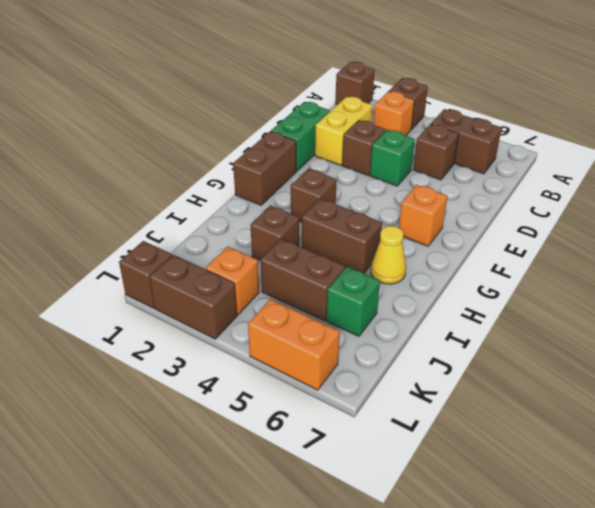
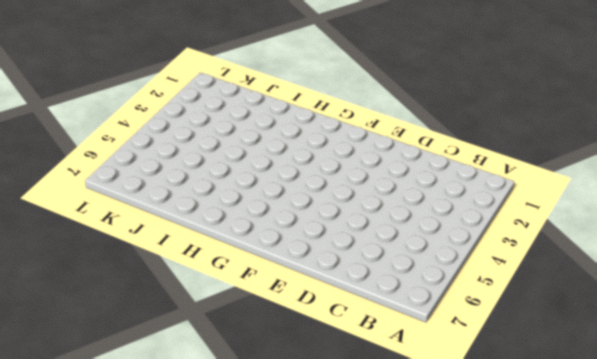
none -> brown brick A1 level 1
none -> brown brick A3 level 1
none -> orange brick B3 level 1

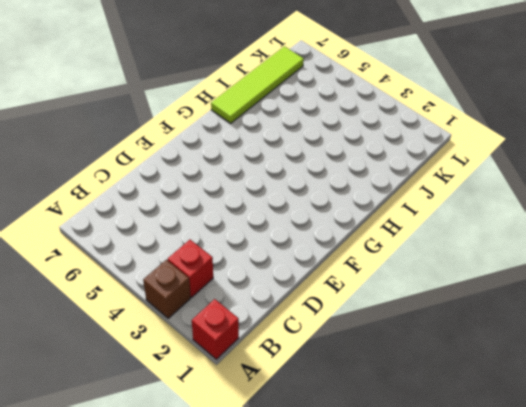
red brick A1 level 1 -> brown brick A1 level 1
red brick B3 level 1 -> orange brick B3 level 1
lime tile H7:K7 level 1 -> none
none -> brown brick B5:B6 level 1
none -> yellow brick C2:D2 level 1
none -> brown brick C5 level 1

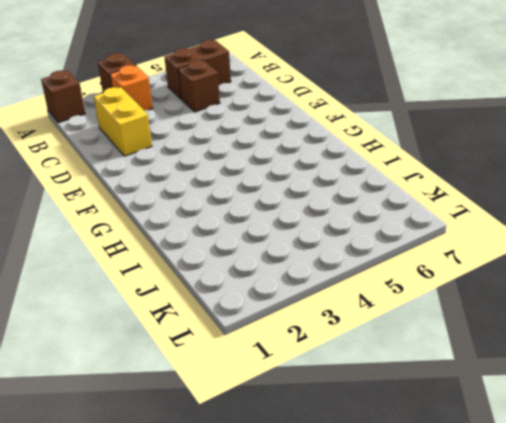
none -> green brick D1:E1 level 1
none -> brown brick D3 level 1
none -> green brick D4 level 1

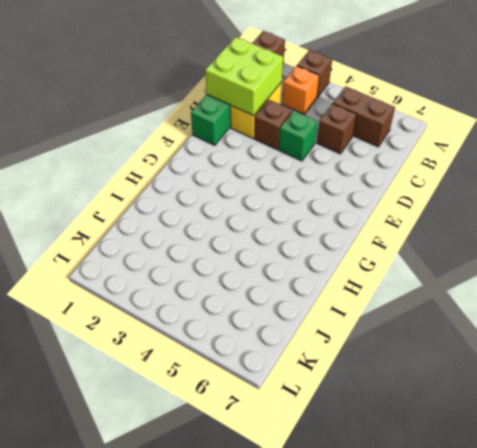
lime brick C1:D2 level 2 -> none
none -> brown brick F1:G1 level 1
none -> orange brick F6 level 1
none -> brown brick G3 level 1

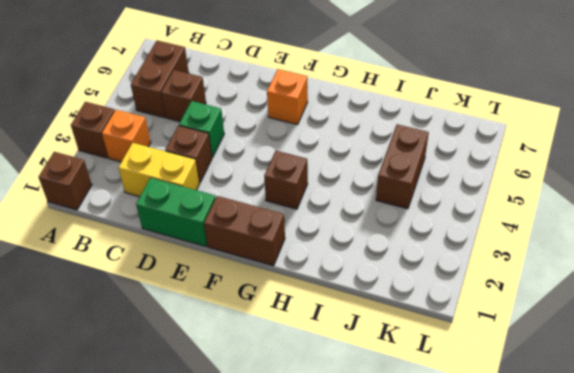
none -> brown brick H4:H5 level 1
none -> yellow cone H6 level 1
none -> brown brick I3 level 1

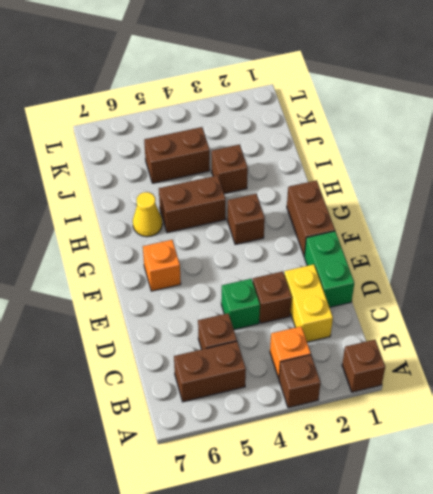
none -> green brick J6 level 1
none -> orange brick K3 level 1
none -> brown brick L1 level 1

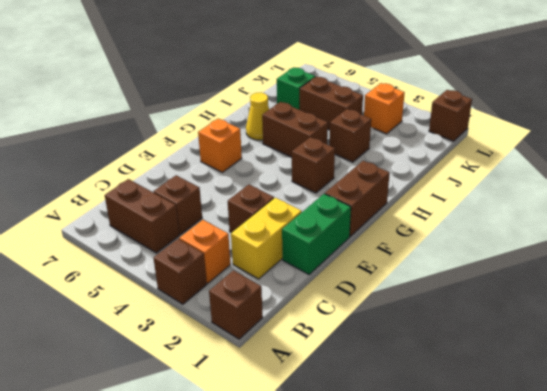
none -> green brick D4 level 1
none -> brown brick L2:L3 level 1
none -> orange brick L5:L6 level 1

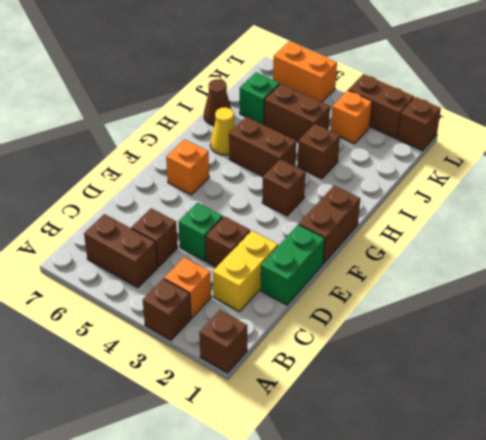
brown cone I7 level 1 -> none

